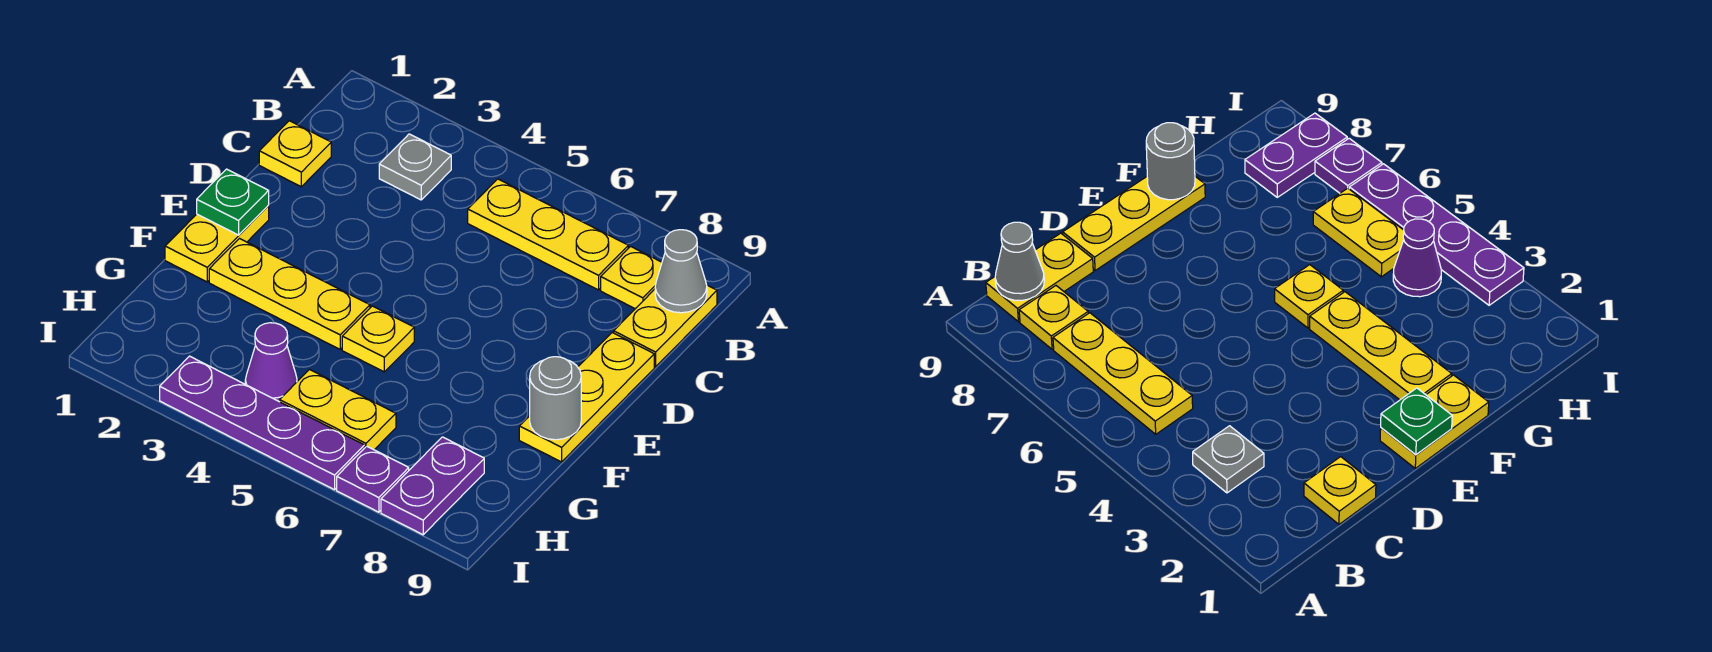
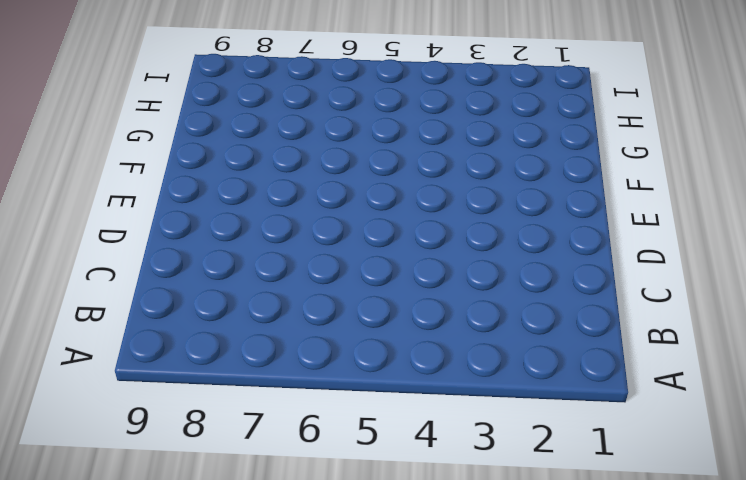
none -> grey plate B3 level 1
none -> yellow plate B5:B7 level 1
none -> yellow plate B8 level 1

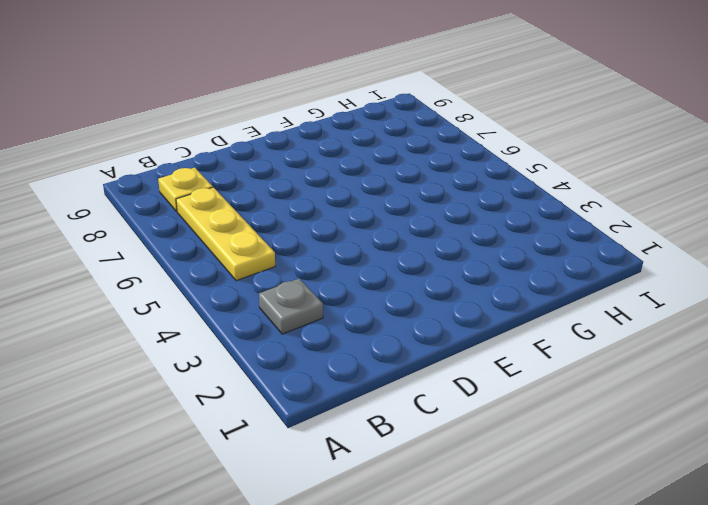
none -> yellow plate B9:C9 level 1
none -> yellow plate C1 level 1
none -> yellow plate D9:F9 level 1

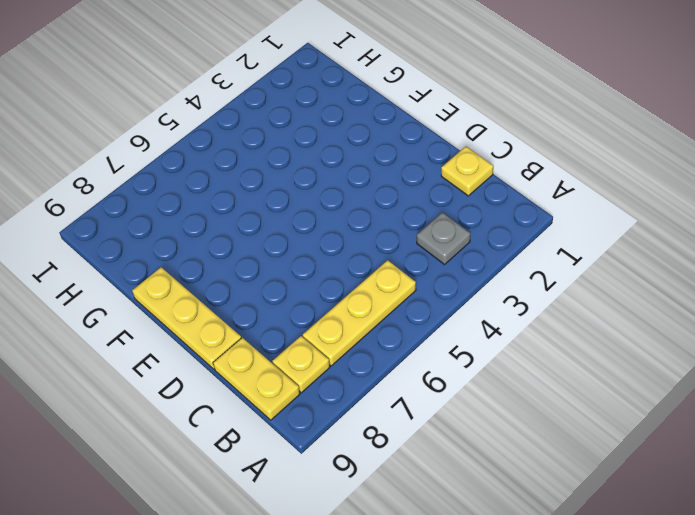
none -> yellow plate E1:F1 level 1
none -> yellow plate F2:F4 level 1
none -> yellow plate F5 level 1

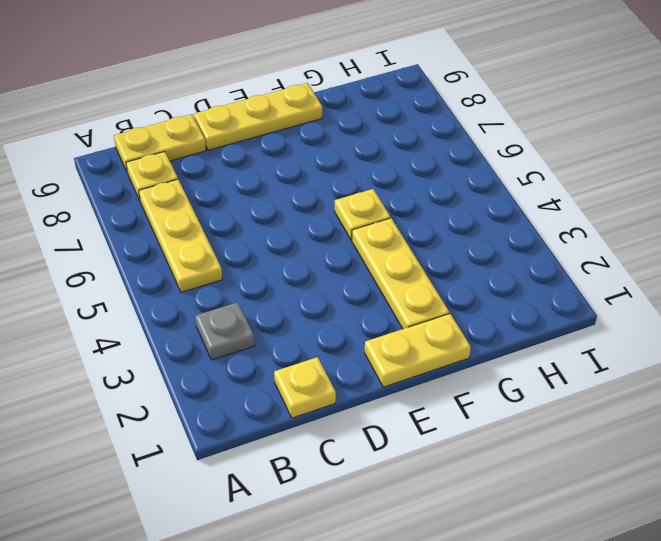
none -> purple cone H4 level 1
none -> yellow plate H5:H6 level 1
none -> purple plate H8:I8 level 1

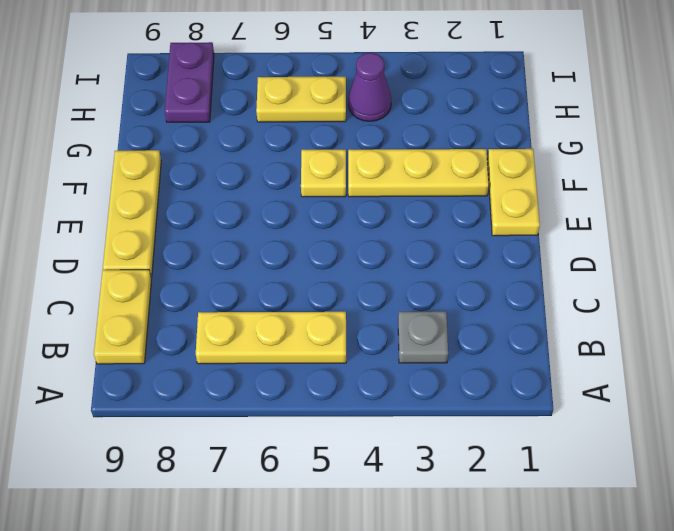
none -> yellow plate B8 level 1
none -> yellow plate C1 level 1
none -> purple plate I3:I6 level 1

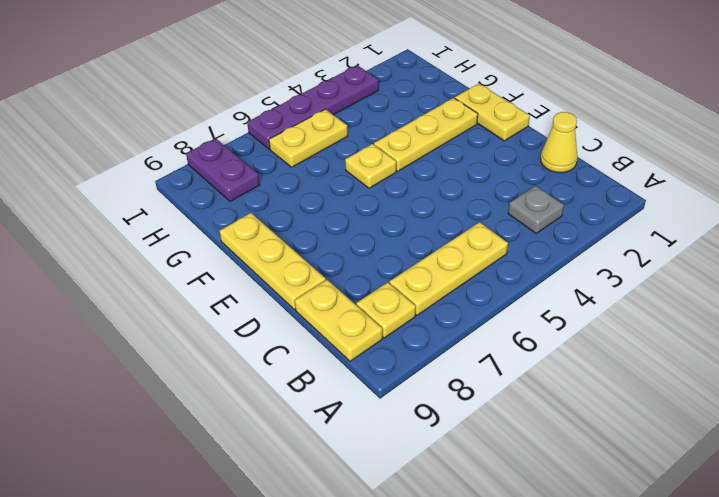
yellow cone C1 level 1 -> yellow plate C1 level 1
none -> purple cone H4 level 1
none -> purple plate I7 level 1
none -> grey cone B9 level 2

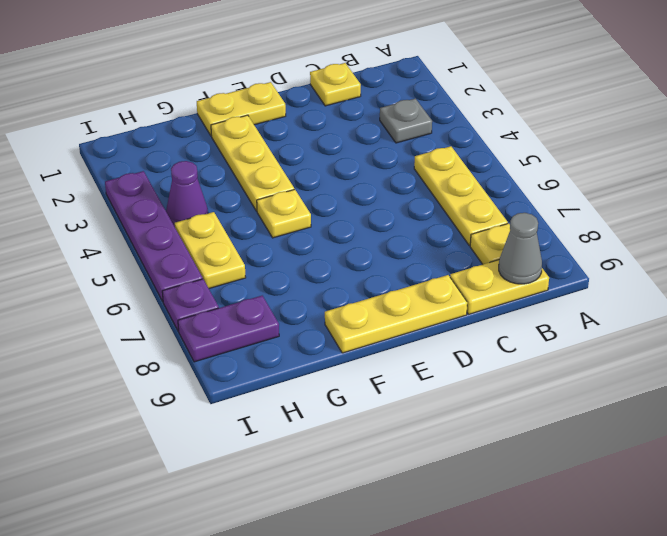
none -> green plate E1 level 2
none -> grey round brick F9 level 2

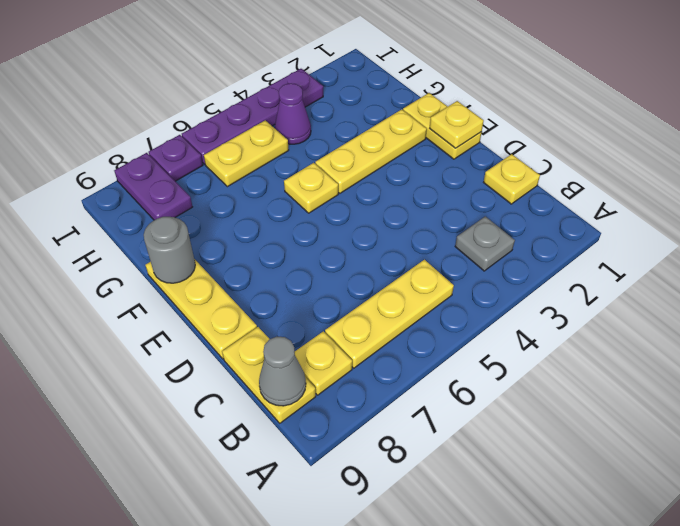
yellow plate E1 level 2 -> green plate E1 level 2

